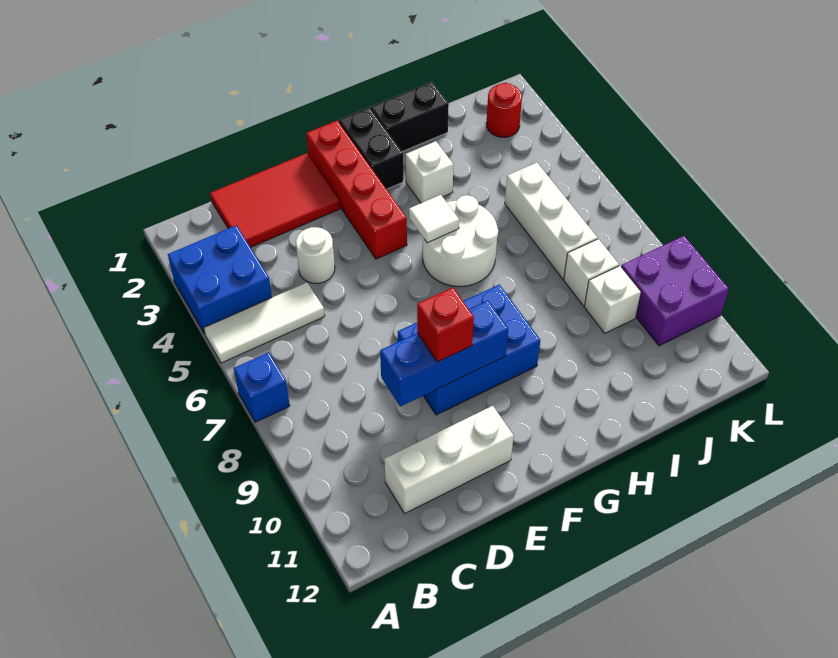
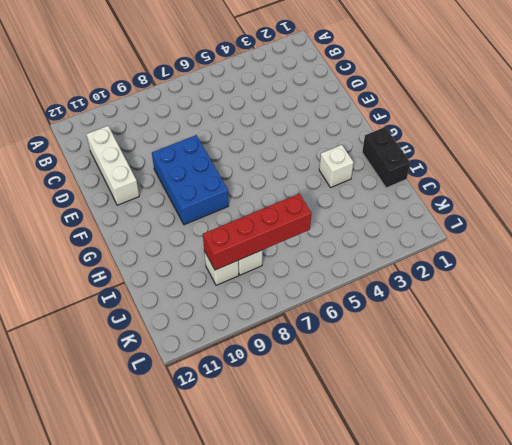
red brick J6:J9 level 2 -> red brick F1:F4 level 1
none -> blue brick A3:B4 level 1
none -> white tile A5:C5 level 1
none -> blue brick A7 level 1

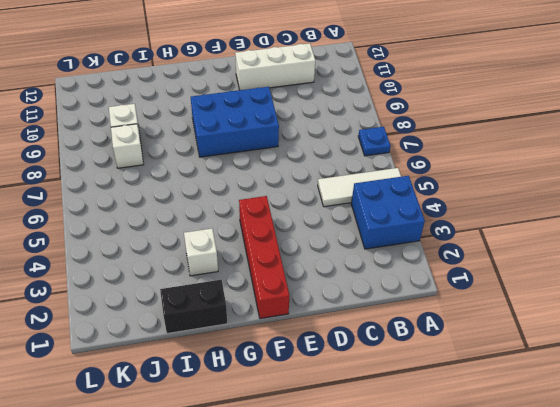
blue plate A7 level 1 -> blue brick A7 level 1
none -> red tile C1:E2 level 1
none -> white round brick D4 level 1
none -> black brick G1:G2 level 1

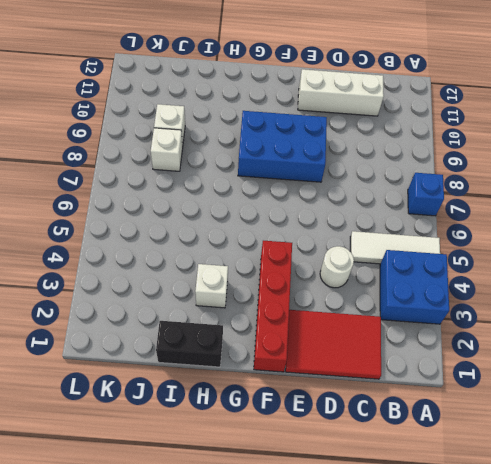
none -> black brick G1:G2 level 1
none -> white round brick G5:H6 level 1
none -> white brick J5:J7 level 1

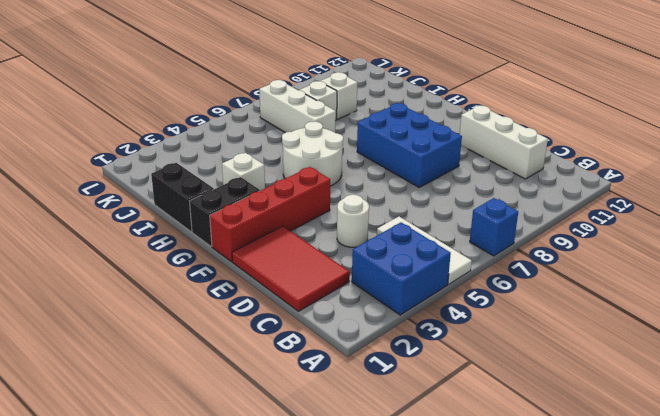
white brick I7:K7 level 1 -> white brick J5:J7 level 1
none -> red round brick K2 level 1
none -> purple brick K9:L10 level 1
none -> blue brick D9:F9 level 2

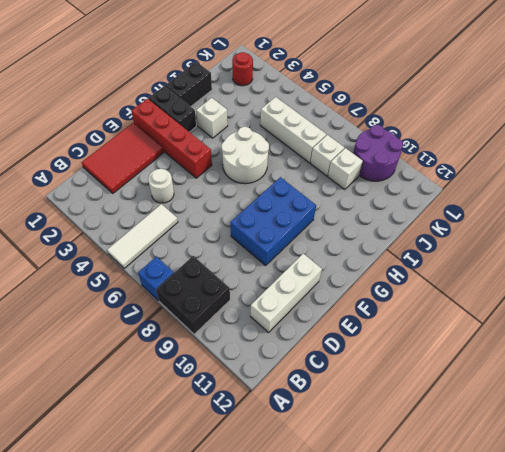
black brick A8:B9 level 1 -> none
purple round brick K9:L10 level 1 -> purple brick K9:L10 level 1
none -> blue brick A3:B4 level 1
none -> blue brick D9:F9 level 2
none -> white tile G5 level 2

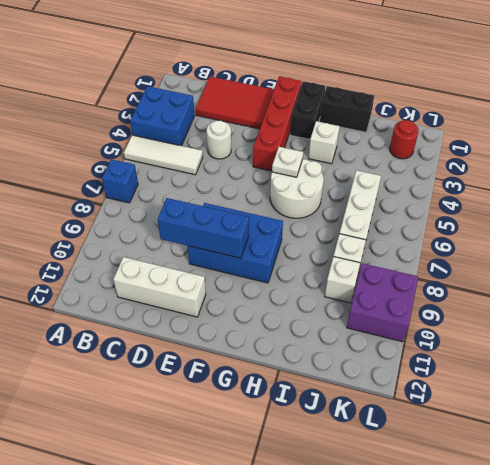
white plate G5 level 2 -> white tile G5 level 2
none -> red brick E9 level 3

